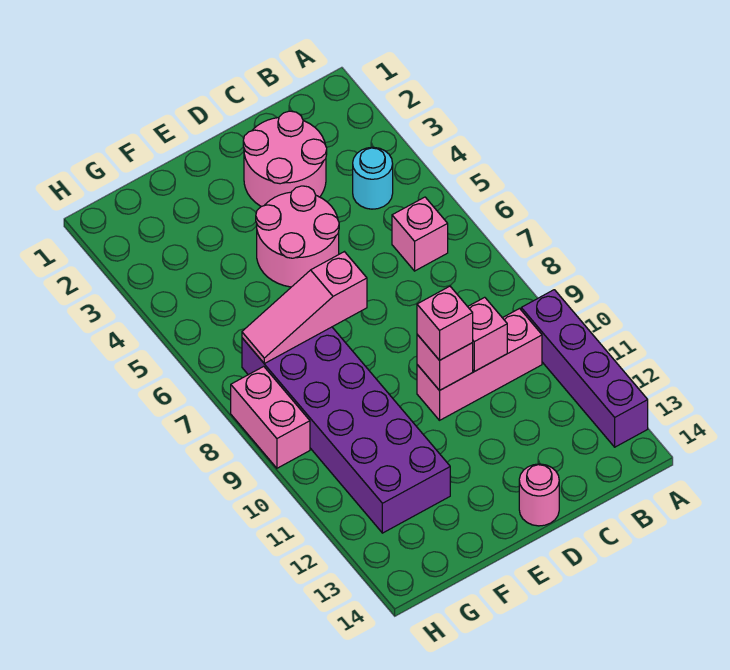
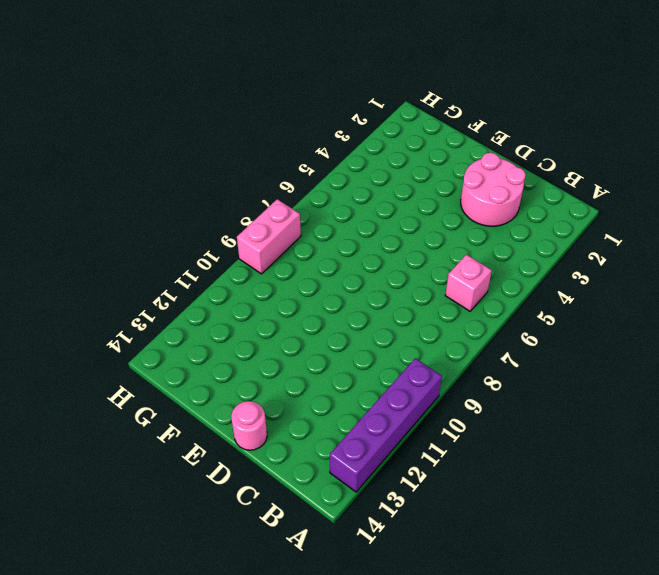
none -> cyan round brick B4 level 1
none -> pink brick B10:D10 level 1
none -> pink round brick D4:E5 level 1

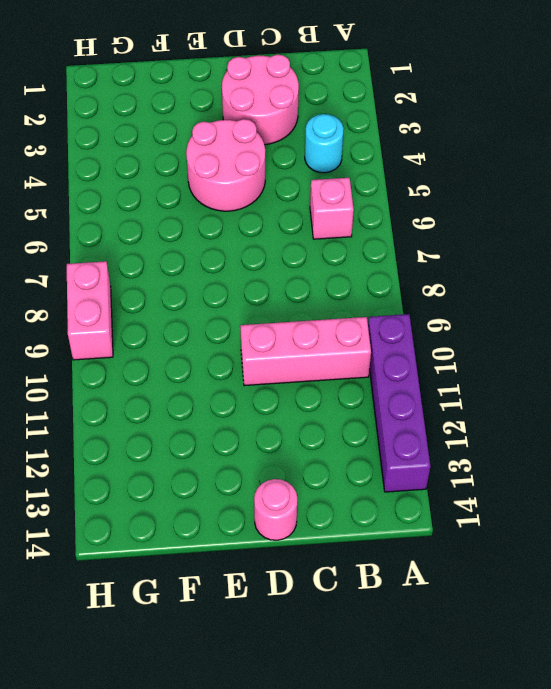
none -> purple brick F7:G12 level 1
none -> pink brick C10 level 2
none -> pink brick D10 level 2

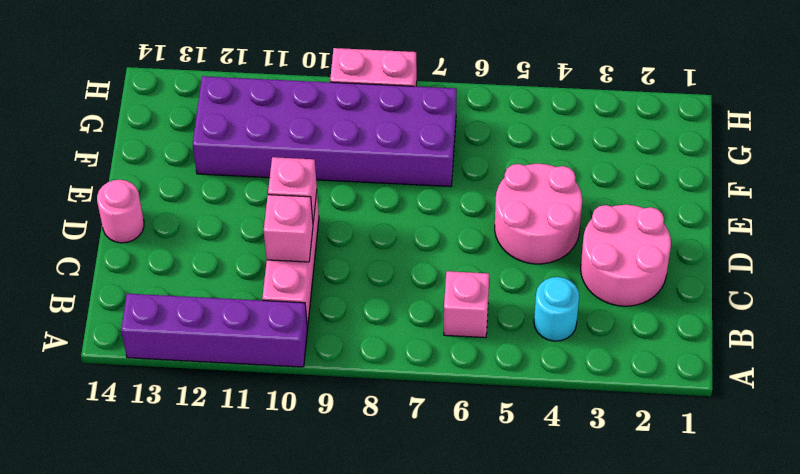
none -> pink slope E7:G7 level 2 top E
none -> pink brick D10 level 3

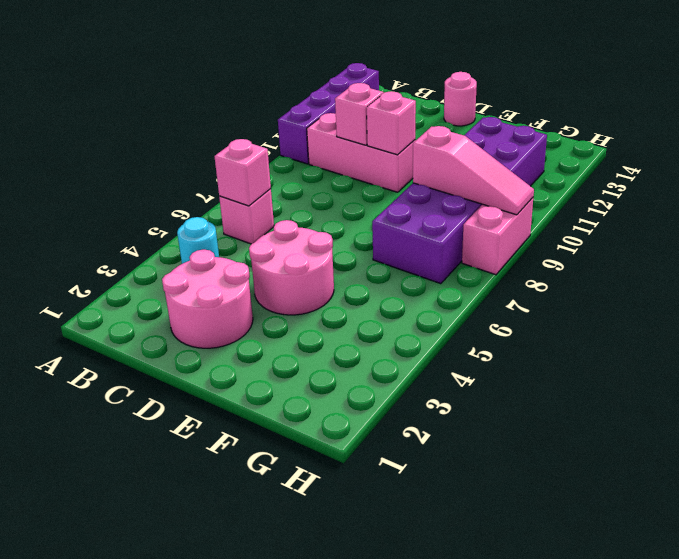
pink brick B6 level 2 -> pink brick D10 level 3
pink slope F9:H9 level 2 top F -> pink slope E7:G7 level 2 top E

